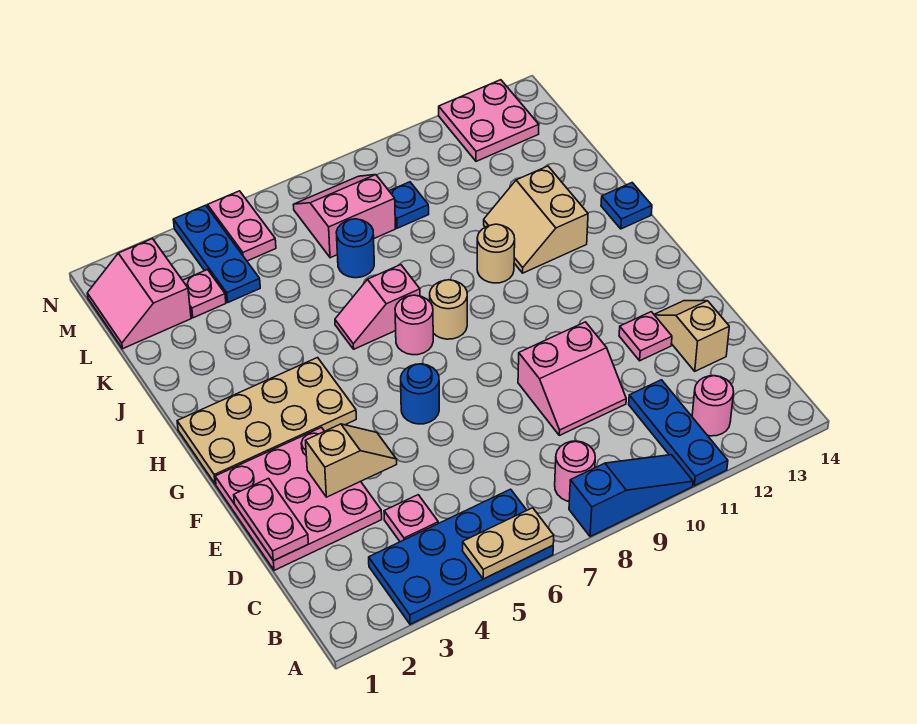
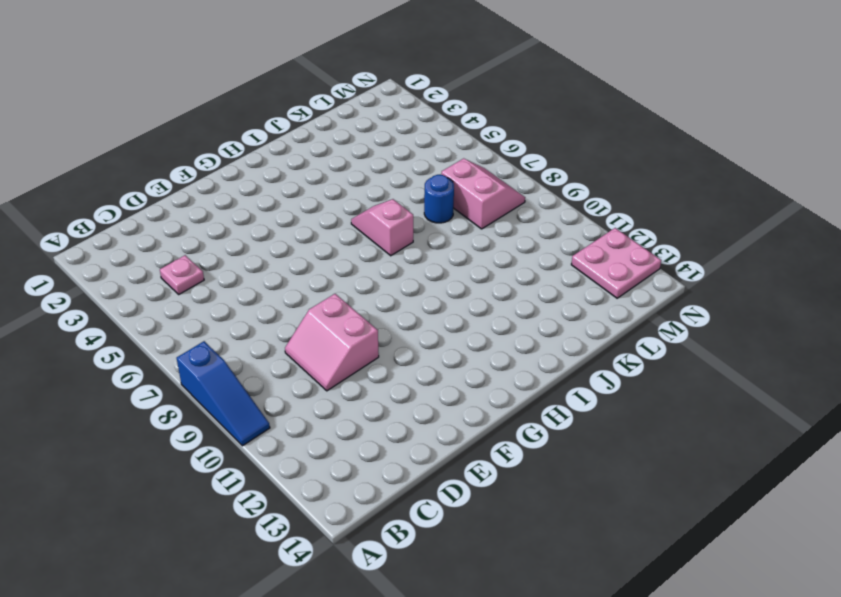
none -> blue plate A3:B6 level 1
none -> blue plate A11:C11 level 1
none -> pink round brick B8 level 1

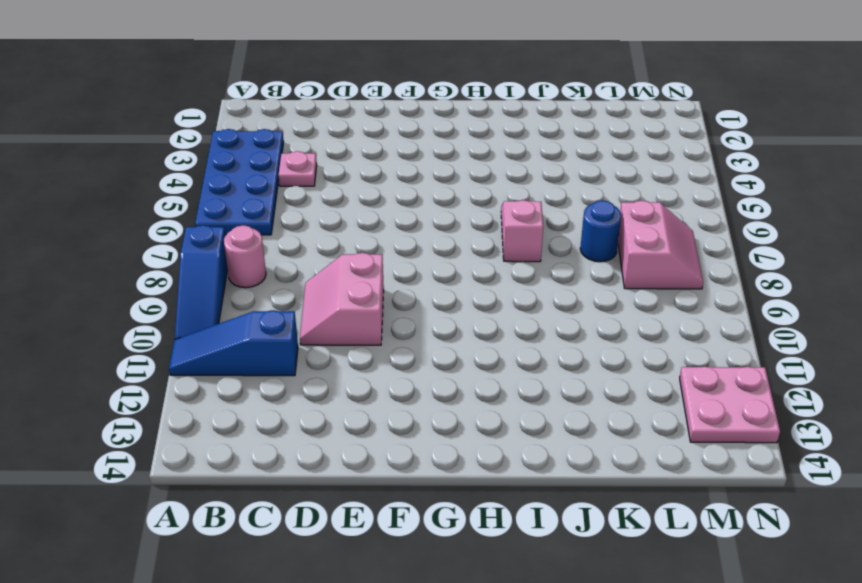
blue slope A11:C11 level 1 top C -> blue plate A11:C11 level 1
none -> pink round brick B12 level 1
none -> pink plate D1:F3 level 1
none -> tan slope D13:E13 level 1 top D

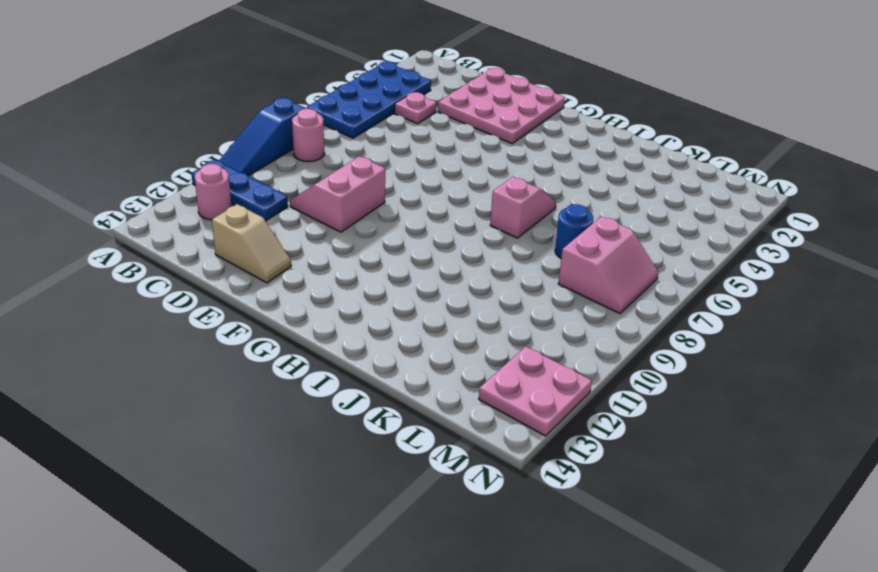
none -> pink plate E12 level 1
none -> blue round brick F6 level 1
none -> tan plate G1:H4 level 1

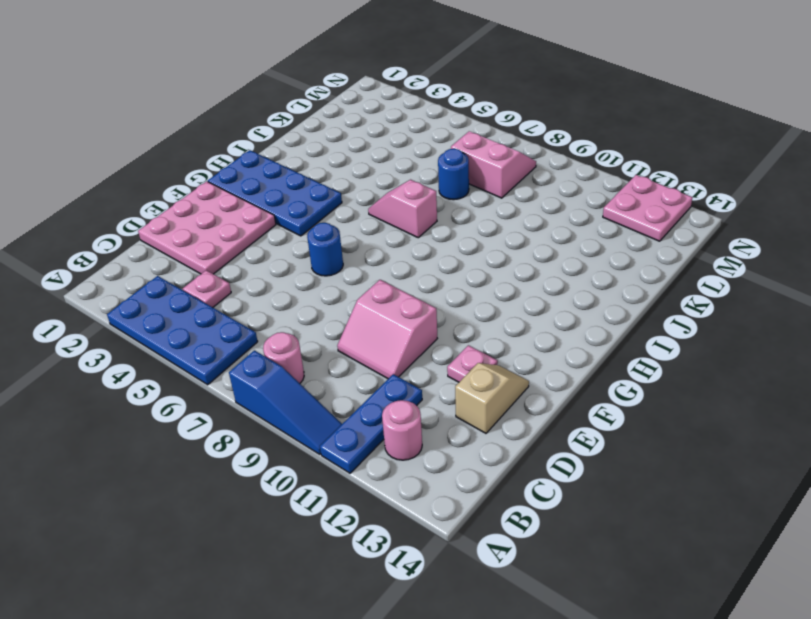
blue plate G1:H4 level 1 -> tan plate G1:H4 level 1
none -> pink round brick H7 level 1
none -> tan round brick H8 level 1
none -> tan round brick I10 level 1

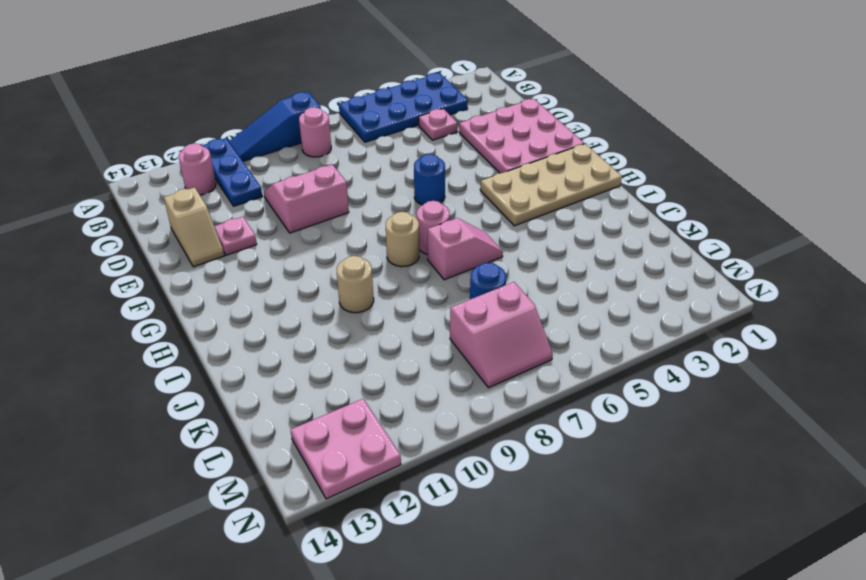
none -> tan slope I11:J12 level 1 top 12
none -> blue plate I14 level 1
none -> pink slope L1:M2 level 1 top 2

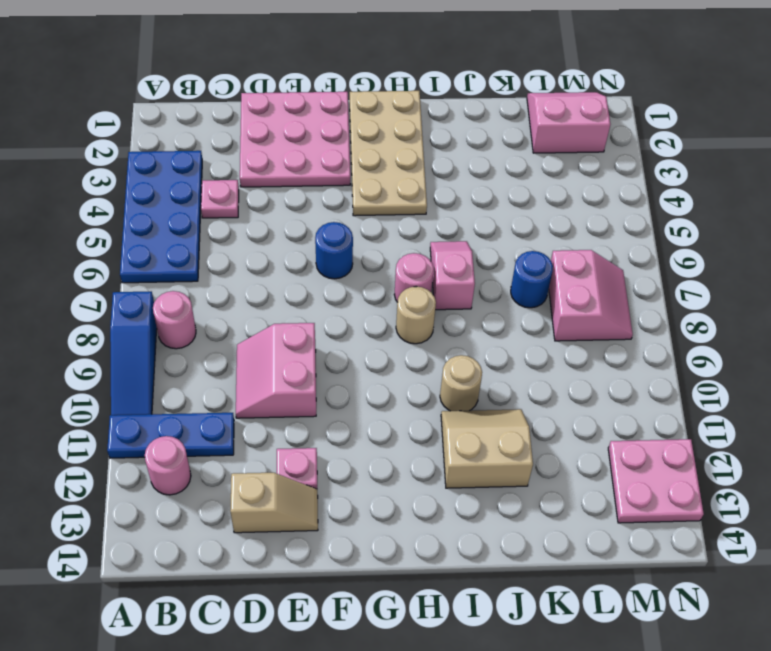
none -> blue plate I14 level 1
none -> pink plate L3 level 1
none -> blue plate L4:N4 level 1

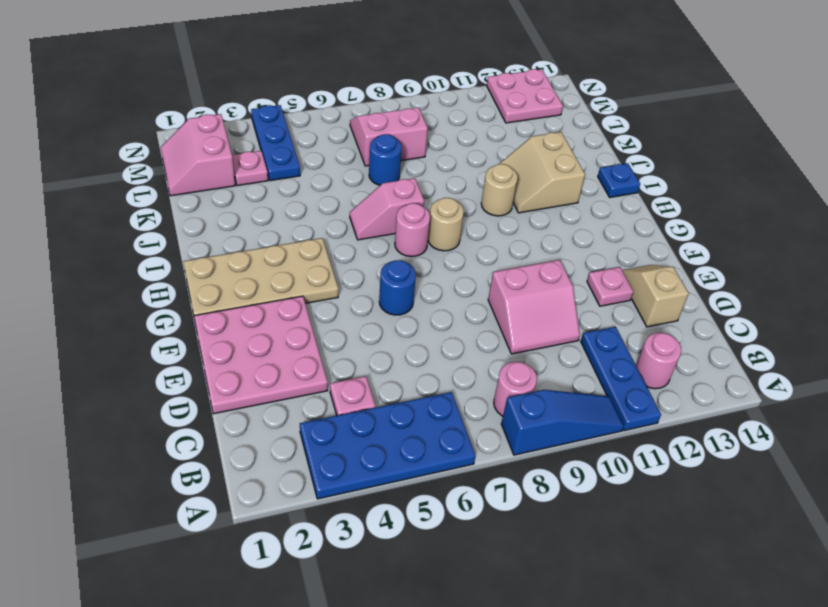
none -> blue plate L9 level 1
none -> pink plate M5:N5 level 1
none -> tan plate A5:A6 level 2

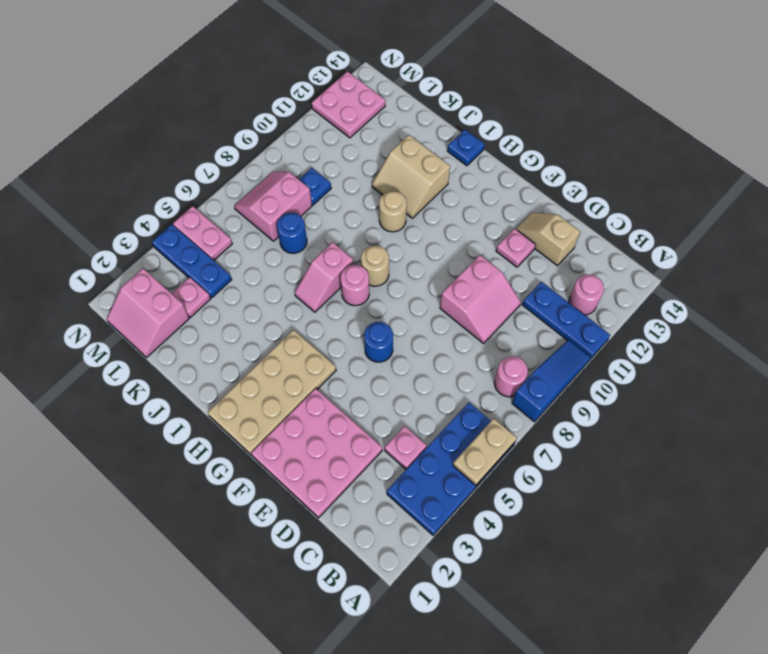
none -> pink plate D1:E1 level 2
none -> tan slope E3:E4 level 2 top 3

